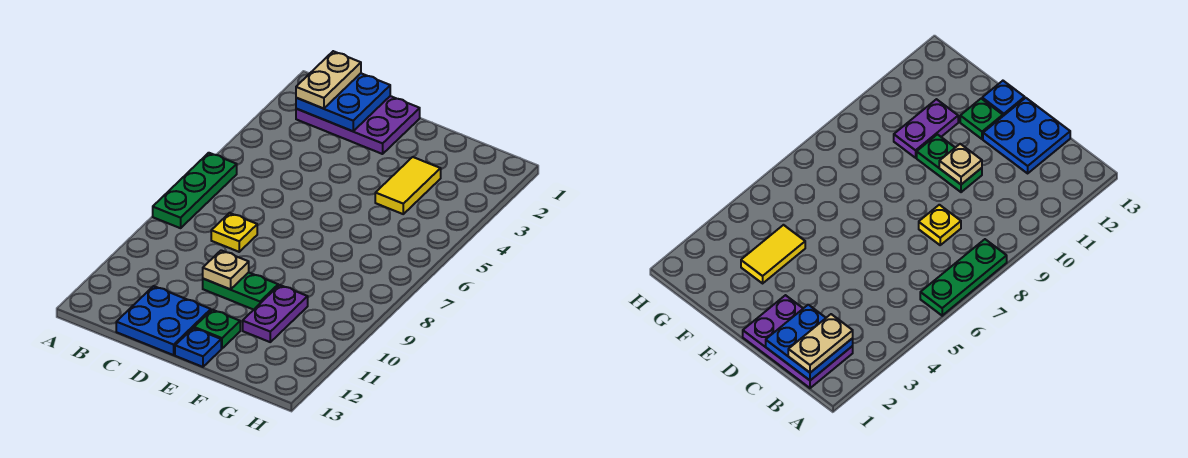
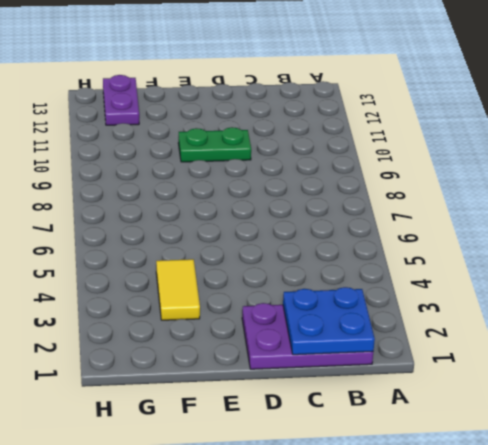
purple plate G12:G13 level 1 -> purple plate F10:F11 level 1
none -> green plate A6:A8 level 1
none -> yellow plate C8 level 1
none -> blue plate C12:D13 level 1

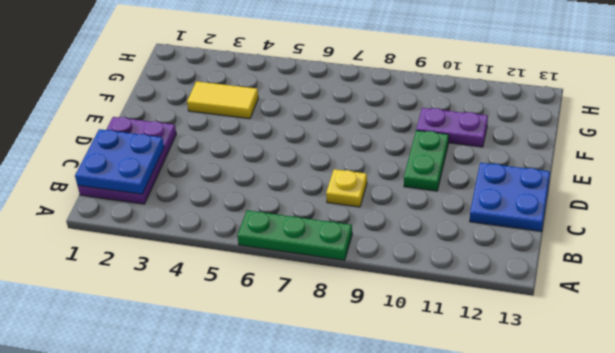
none -> green plate E12 level 1
none -> blue plate E13 level 1
none -> tan plate D10 level 2

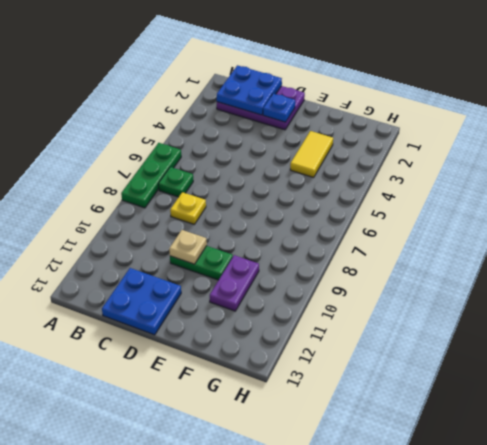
green plate B7 level 1 -> green plate E12 level 1
blue plate D2 level 2 -> blue plate E13 level 1
none -> tan plate B1:B2 level 3

